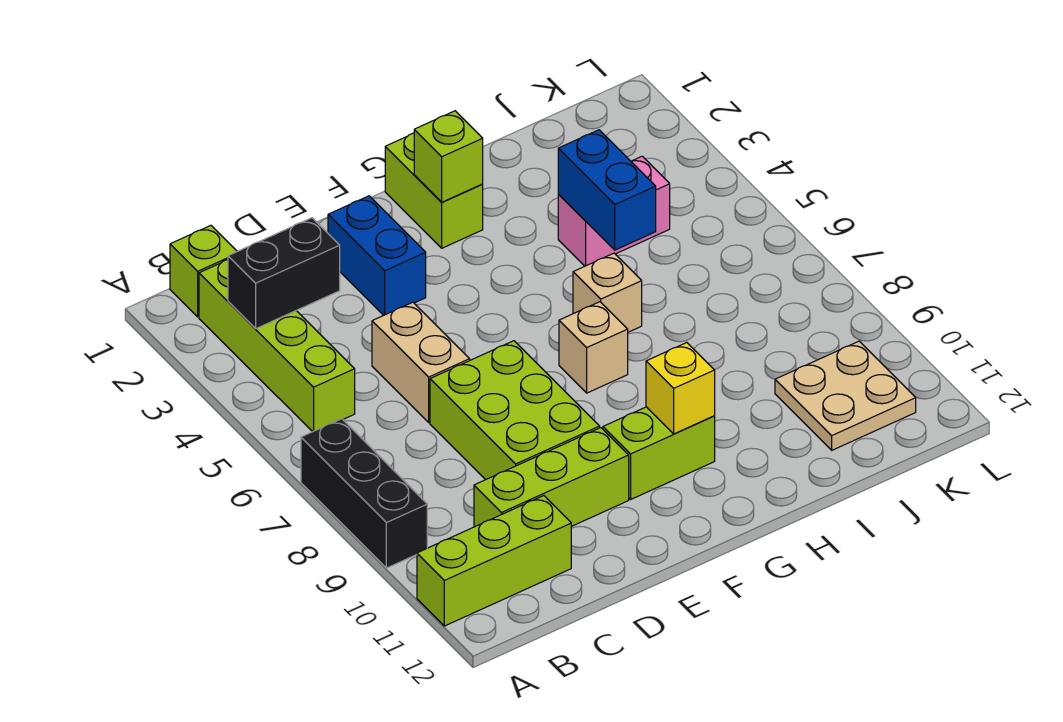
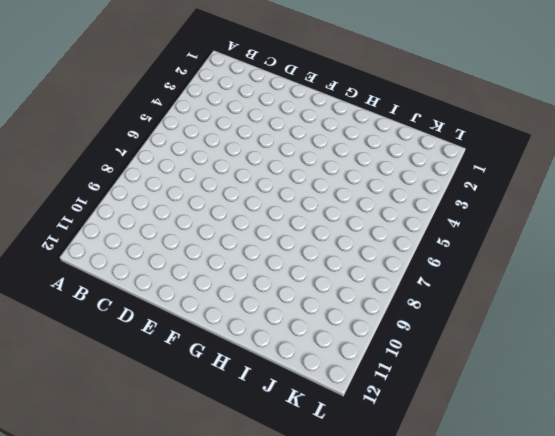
none -> black brick A7:A9 level 1
none -> lime brick A11:C11 level 1
none -> lime brick B1 level 1

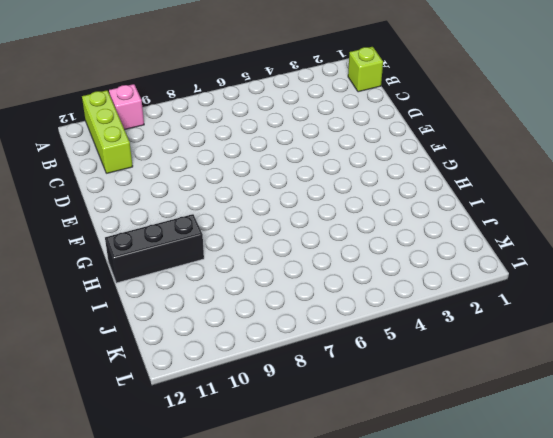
pink brick A10 level 1 -> none
black brick H10:H12 level 1 -> black brick A7:A9 level 1
none -> lime brick B2:B5 level 1
none -> lime brick C10:E10 level 1
none -> tan brick D5:D6 level 1

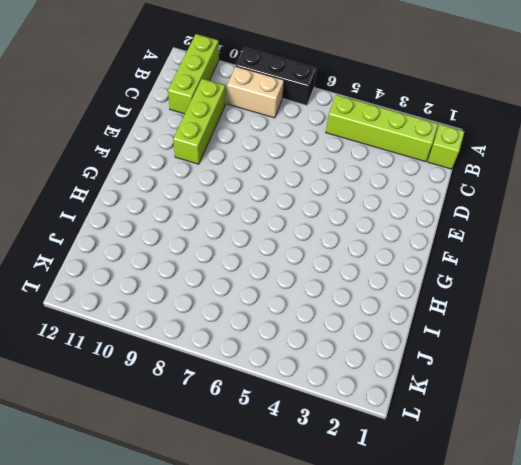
tan brick B8:B9 level 1 -> tan brick D5:D6 level 1
none -> lime brick D7:E9 level 1
none -> blue brick E2:E3 level 1
none -> lime brick F10:G10 level 1

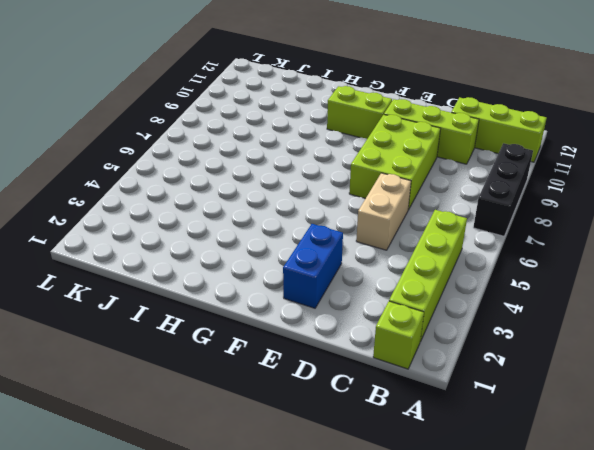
none -> lime brick G1:G2 level 1
none -> tan brick G7 level 1
none -> tan brick H6 level 1

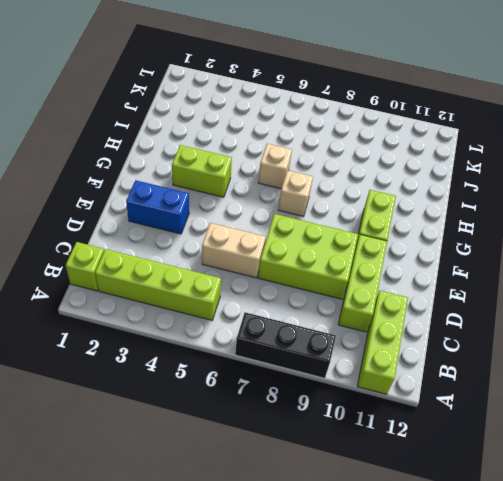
lime brick G3:G4 level 1 -> lime brick G1:G2 level 1
none -> pink brick I4:J4 level 1
none -> tan plate J10:K11 level 1
none -> black brick B3:C3 level 2

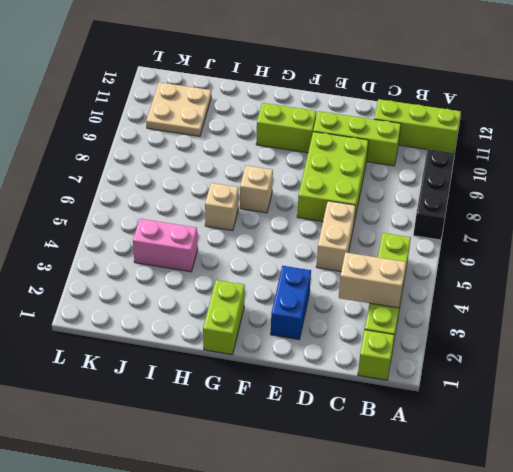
tan brick B3:C3 level 2 -> black brick B3:C3 level 2
none -> lime brick G2 level 2
none -> yellow brick G10 level 2
none -> blue brick I4:I5 level 2

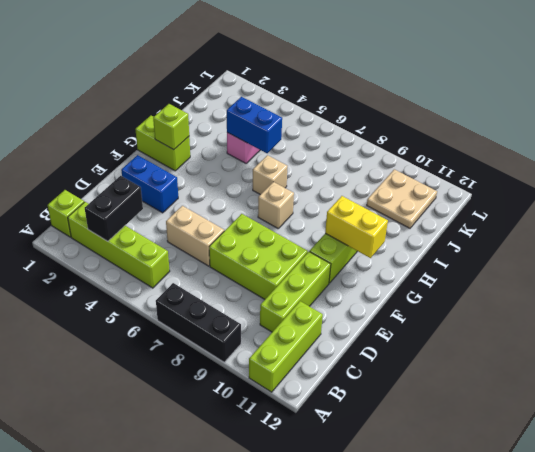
yellow brick G10:G11 level 2 -> yellow brick G10 level 2

